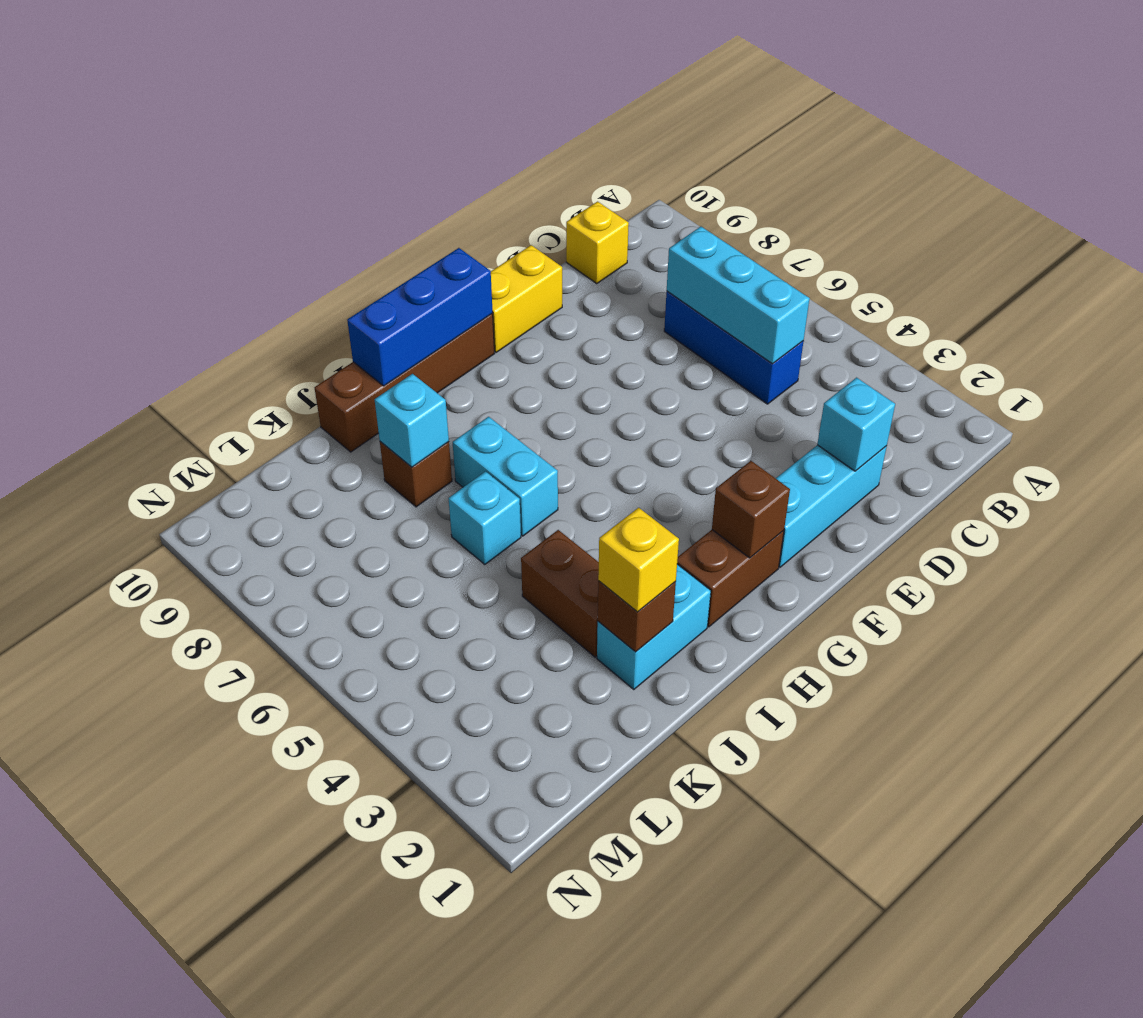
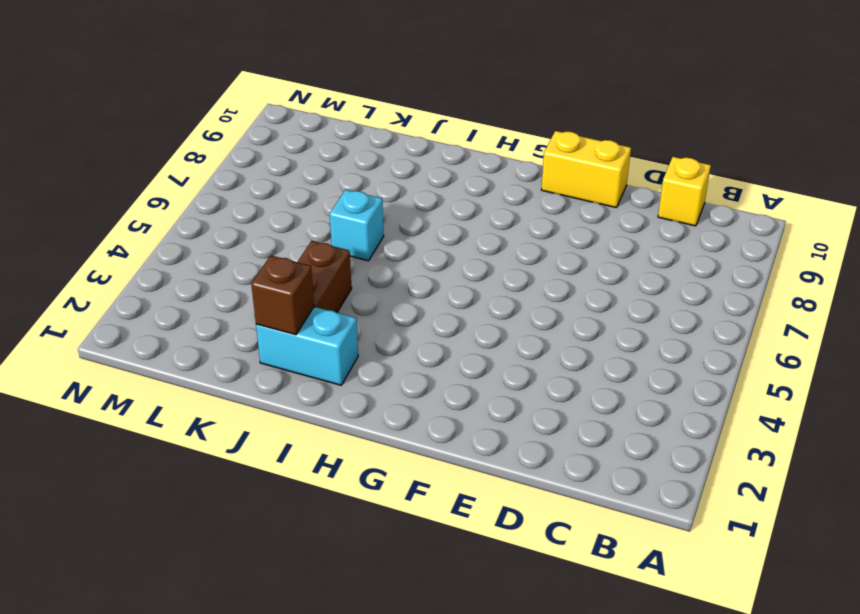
none -> blue brick C5:C7 level 1
none -> cyan brick D2:F2 level 1
none -> brown brick G2:H2 level 1

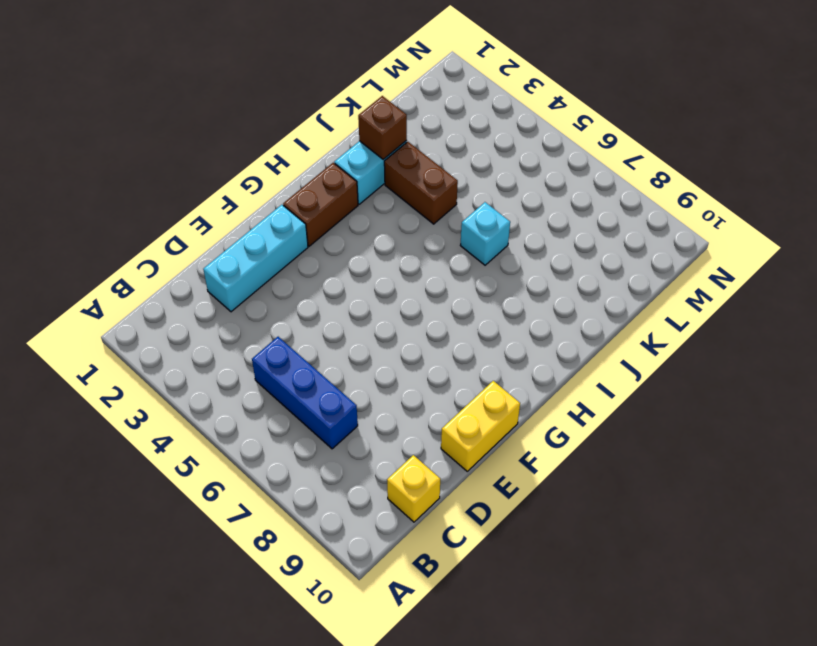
none -> brown brick G10:J10 level 1
none -> cyan brick I6:I7 level 1
none -> brown brick J8 level 1

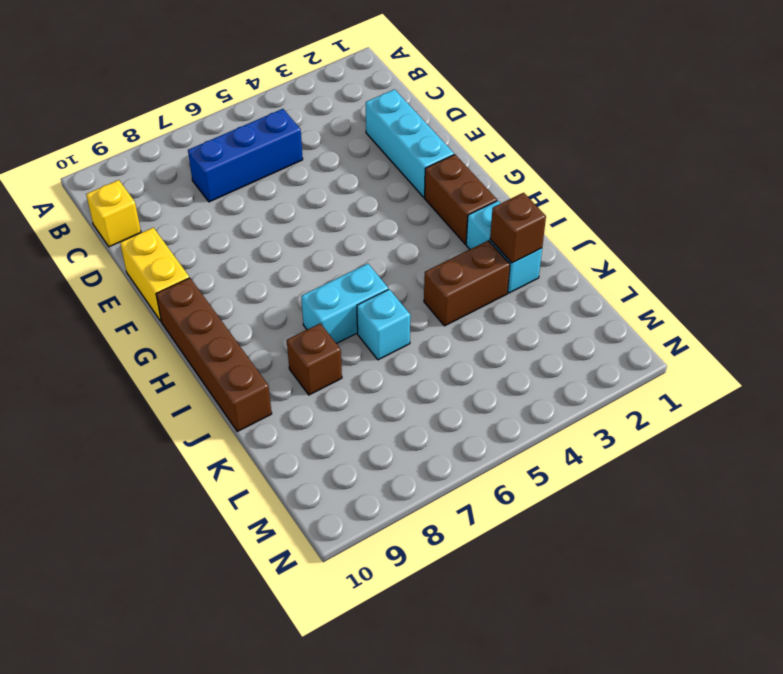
none -> cyan brick C5:C7 level 2
none -> cyan brick D2 level 2
none -> brown brick G2 level 2

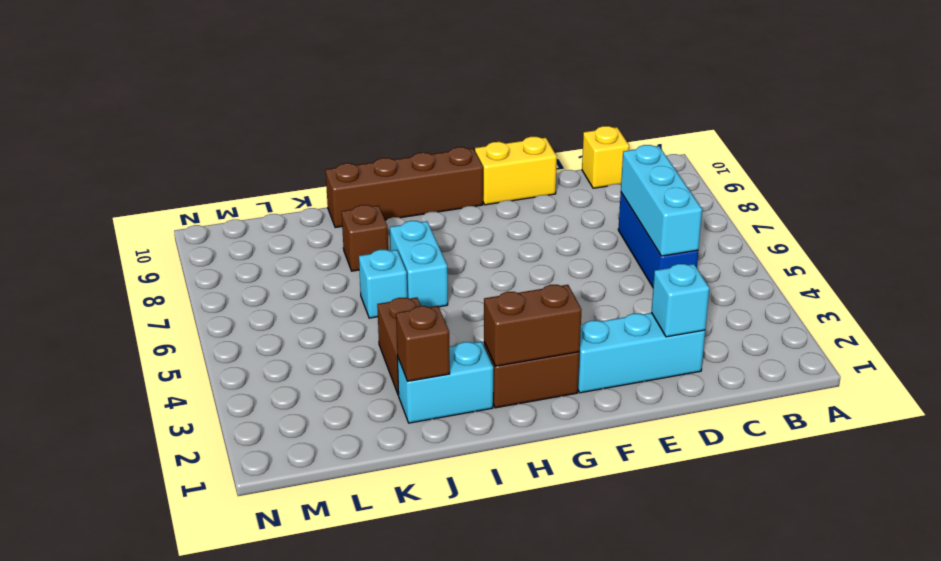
brown brick G2:H2 level 2 -> brown brick G2 level 2
none -> blue brick G10:I10 level 2
none -> cyan brick J8 level 2
none -> yellow brick J2 level 3

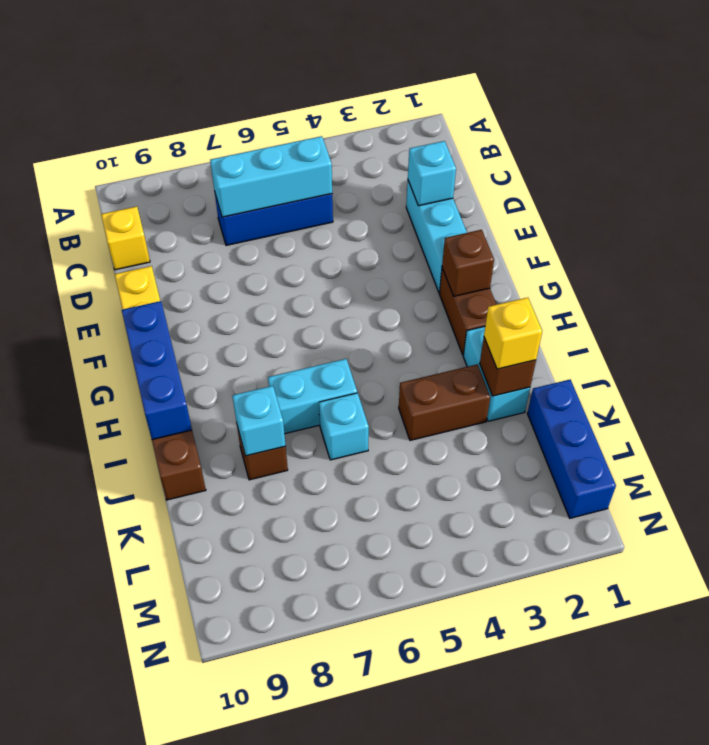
blue brick K1:M1 level 1 -> none

